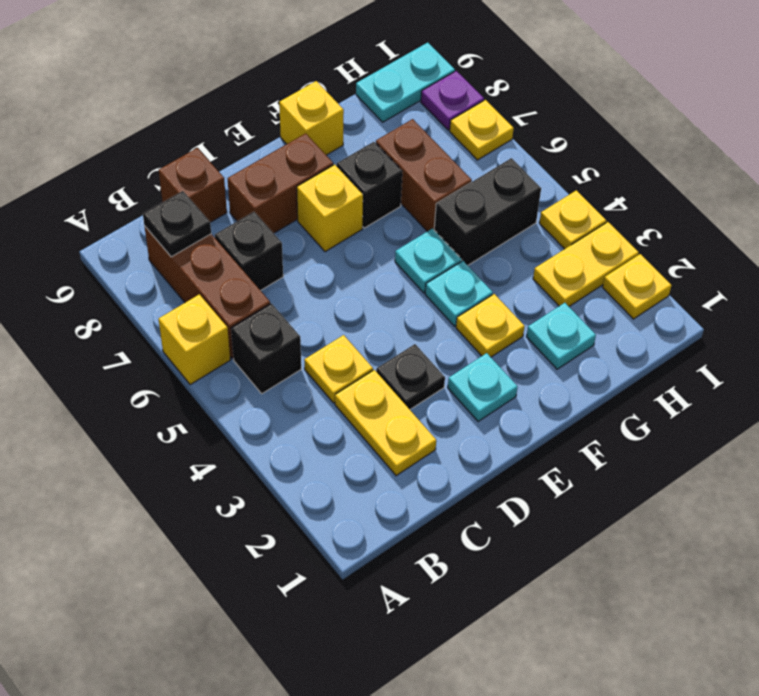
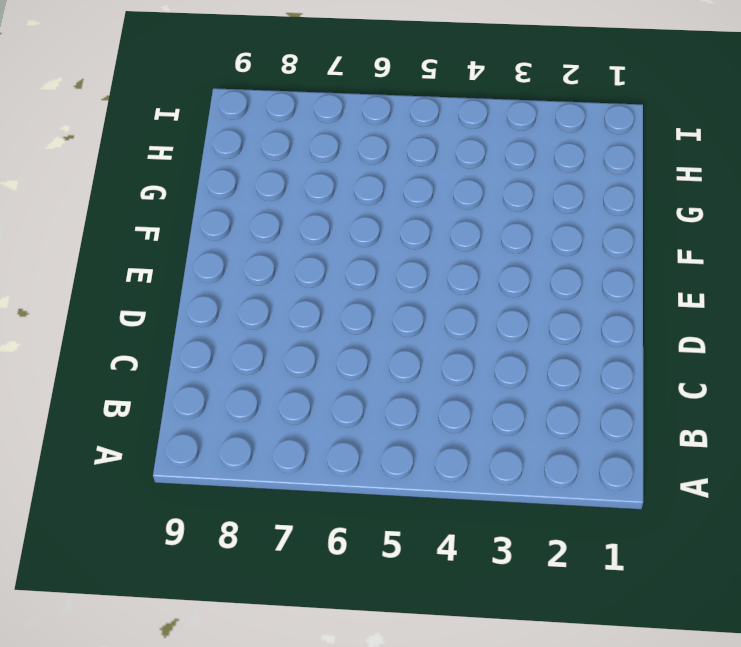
none -> yellow brick A6 level 1
none -> black brick B5 level 1
none -> brown brick B6:B8 level 1

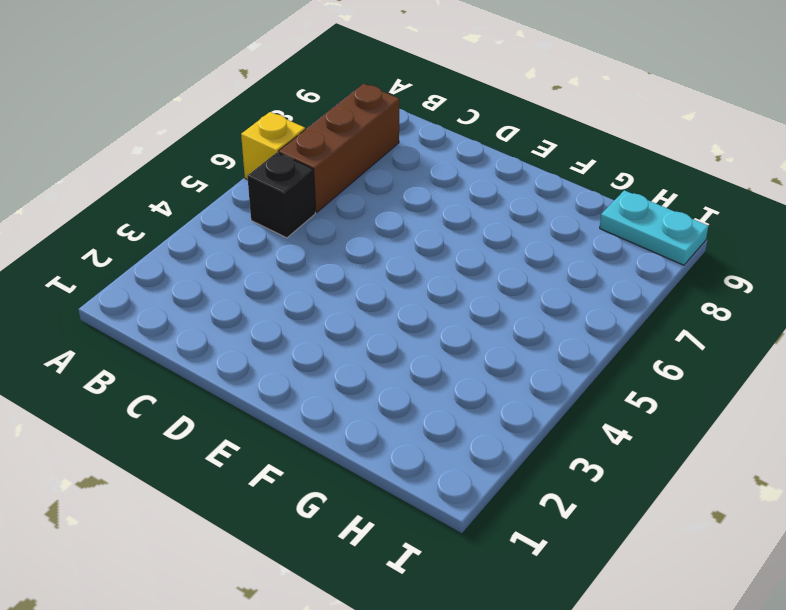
none -> yellow plate C2:C3 level 1
none -> yellow plate C4 level 1
none -> black brick C7 level 1

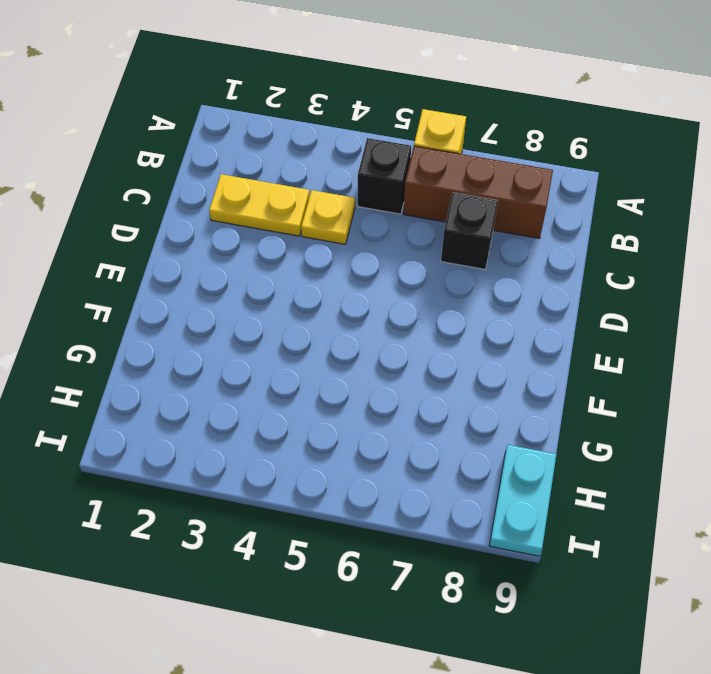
none -> brown brick C9 level 1
none -> black plate D3 level 1
none -> brown brick D8:E8 level 1

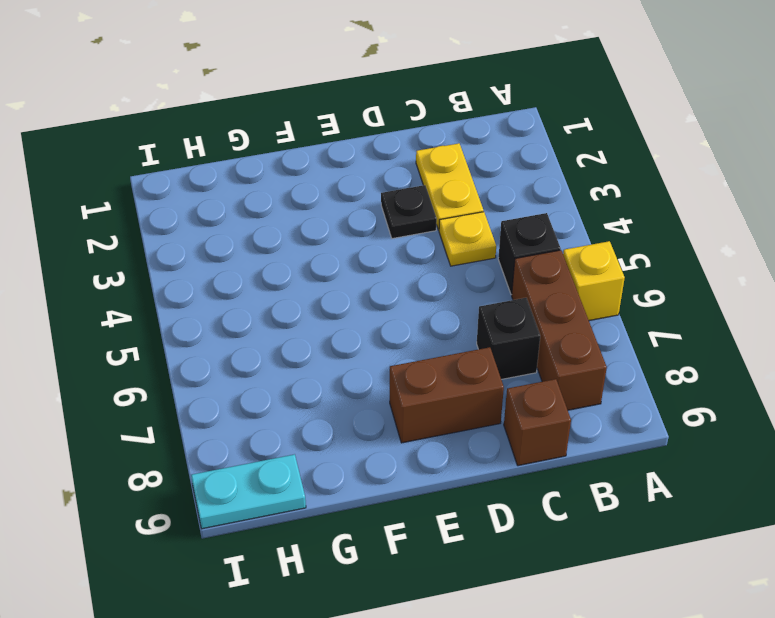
none -> cyan plate E2 level 1
none -> yellow brick E7 level 1
none -> yellow plate F3 level 1

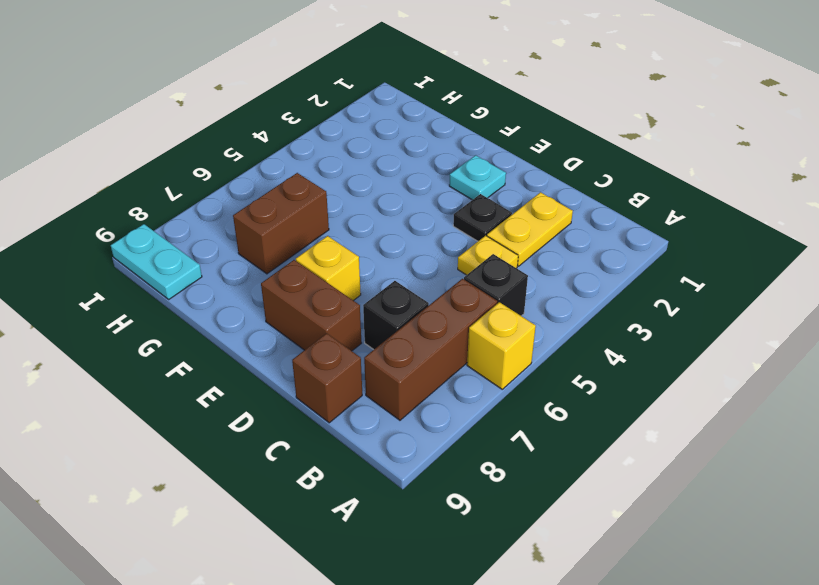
none -> yellow plate F3 level 1
none -> cyan plate F4 level 1
none -> cyan plate F5 level 1

